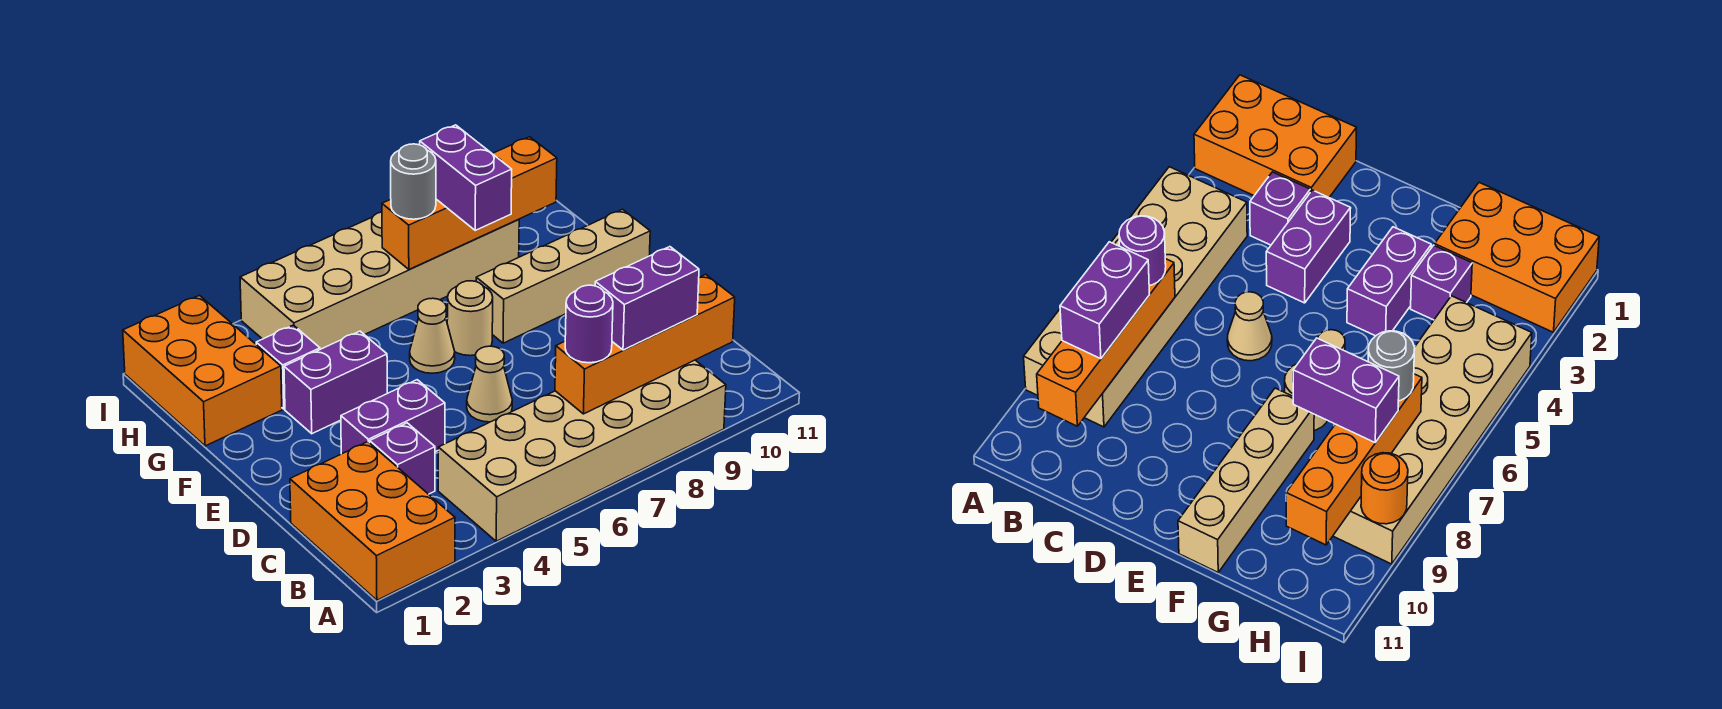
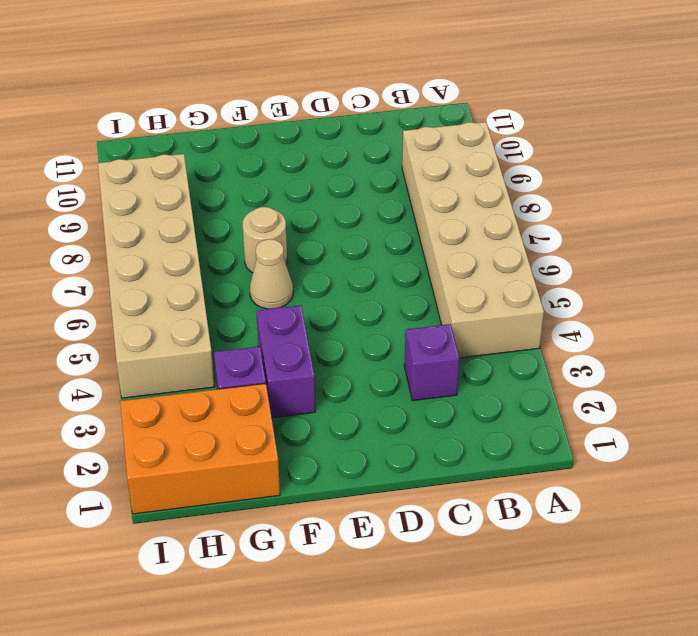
none -> orange brick A1:C2 level 1
none -> purple brick D3:D4 level 1
none -> tan cone D6 level 1

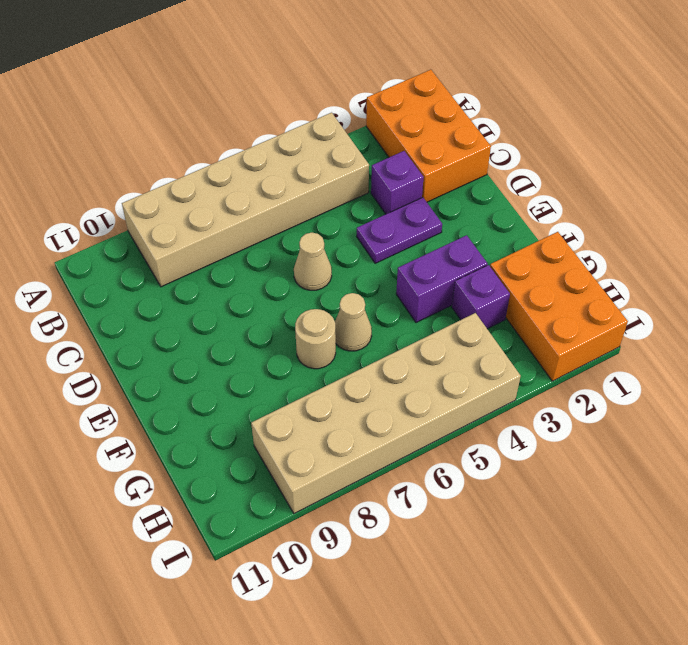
purple plate D3:D4 level 1 -> purple brick D3:D4 level 1
none -> tan brick F8:F11 level 1
none -> orange brick B7:B10 level 2
none -> orange brick H7:H10 level 2

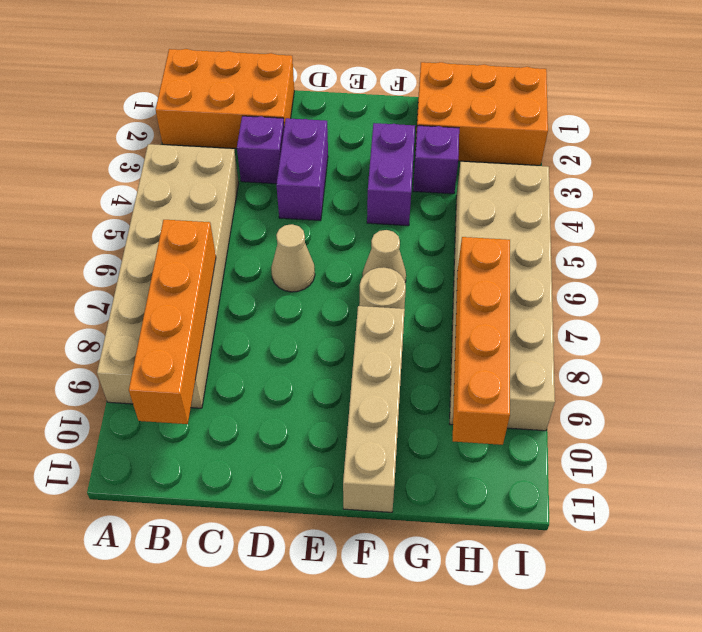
none -> orange round brick I9 level 2
none -> purple round brick B7 level 3
none -> purple brick B8:B9 level 3

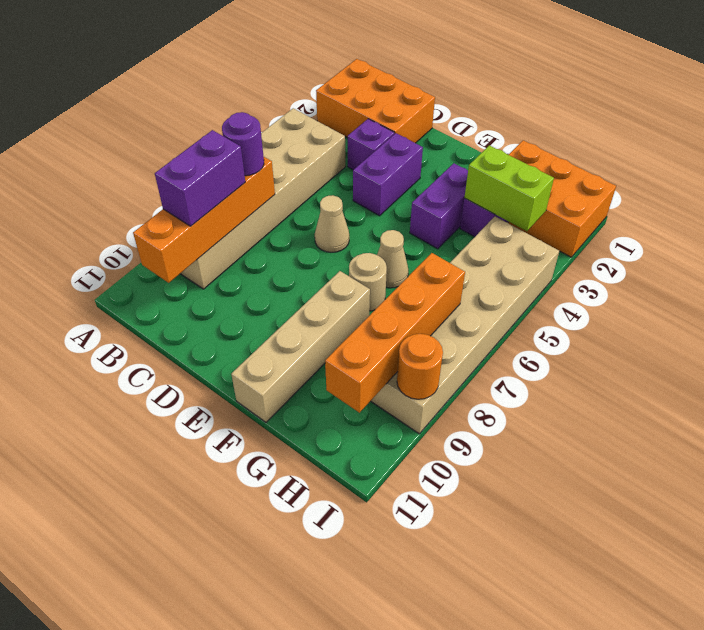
lime brick G3:H3 level 2 -> none
none -> purple brick G8:H8 level 3
none -> grey round brick H7 level 3

